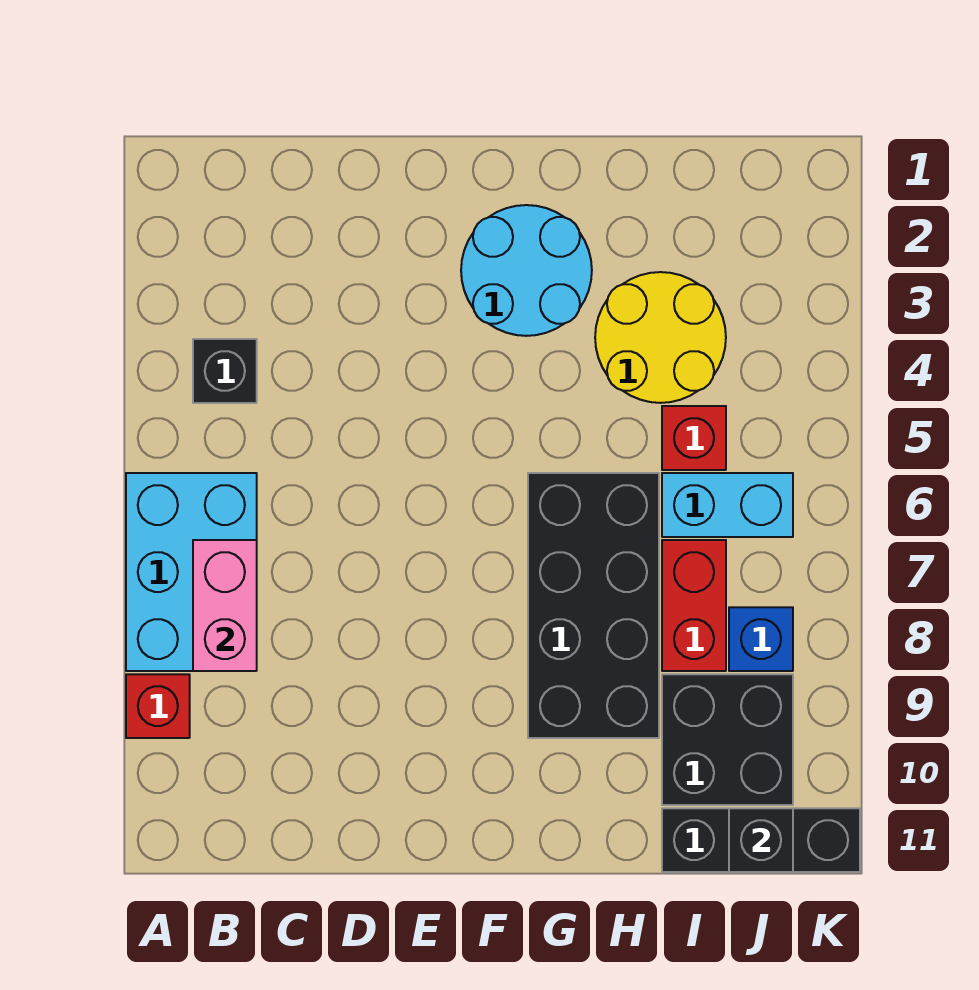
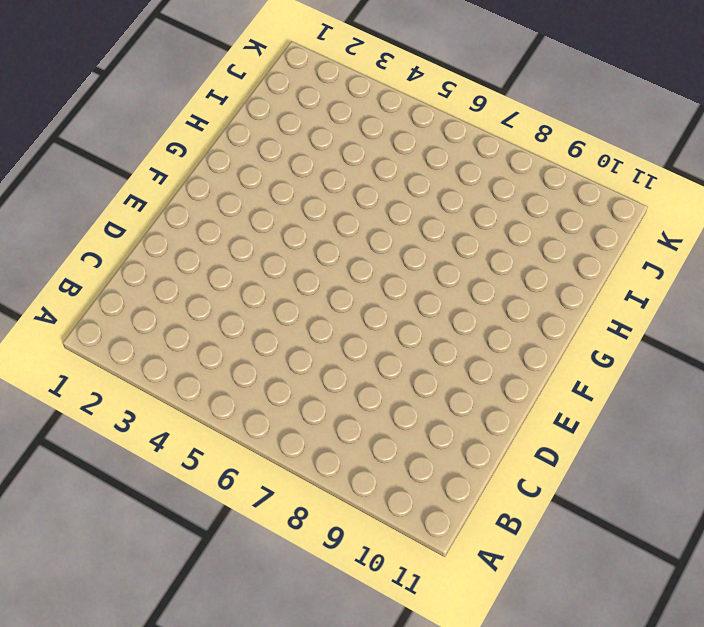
none -> cyan brick A6:B8 level 1
none -> red brick A9 level 1
none -> black brick B4 level 1

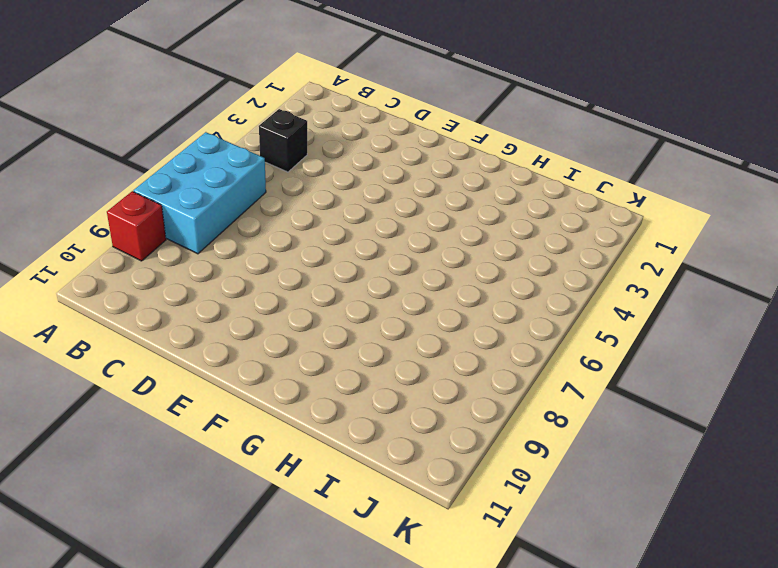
none -> cyan round brick F2:G3 level 1
none -> black brick G6:H9 level 1
none -> yellow round brick H3:I4 level 1

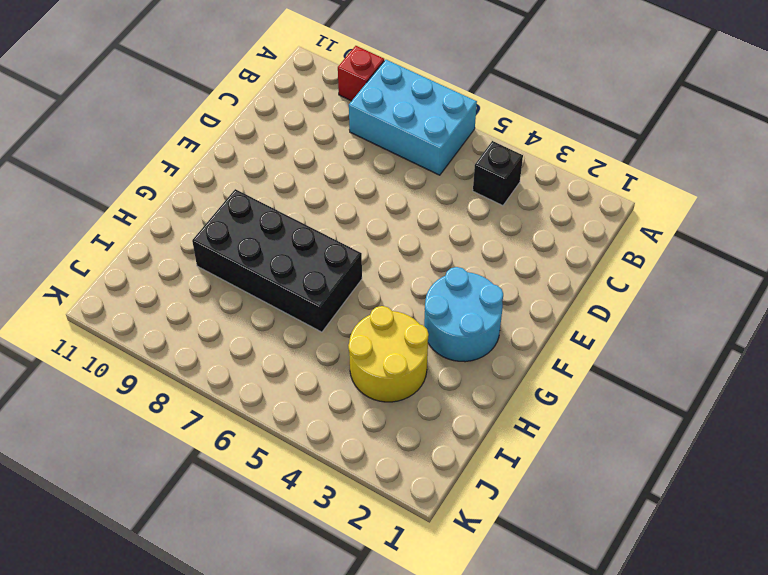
none -> red brick I5 level 1
none -> cyan brick I6:J6 level 1
none -> red brick I7:I8 level 1

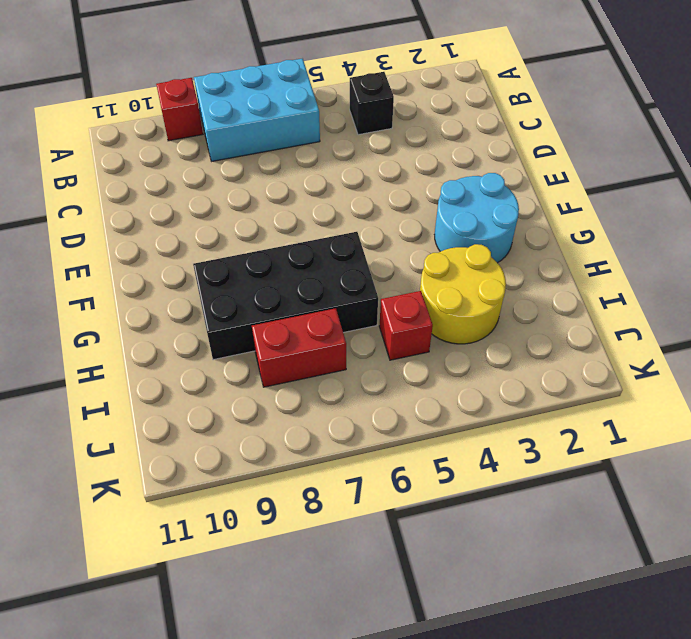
none -> cyan brick I6:J6 level 1
none -> black brick I9:J10 level 1
none -> black brick I11:K11 level 1

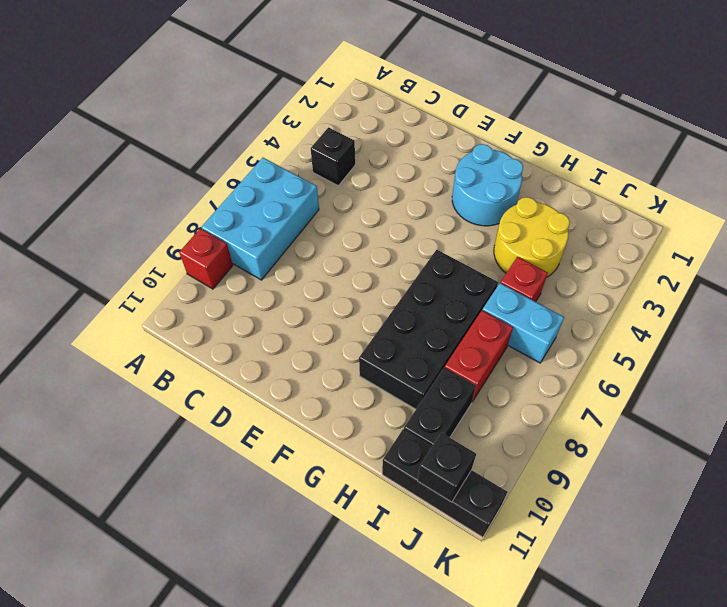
black brick I9:I10 level 1 -> black brick I9:J10 level 1
none -> blue brick J8 level 1
none -> pink brick B7:B8 level 2

